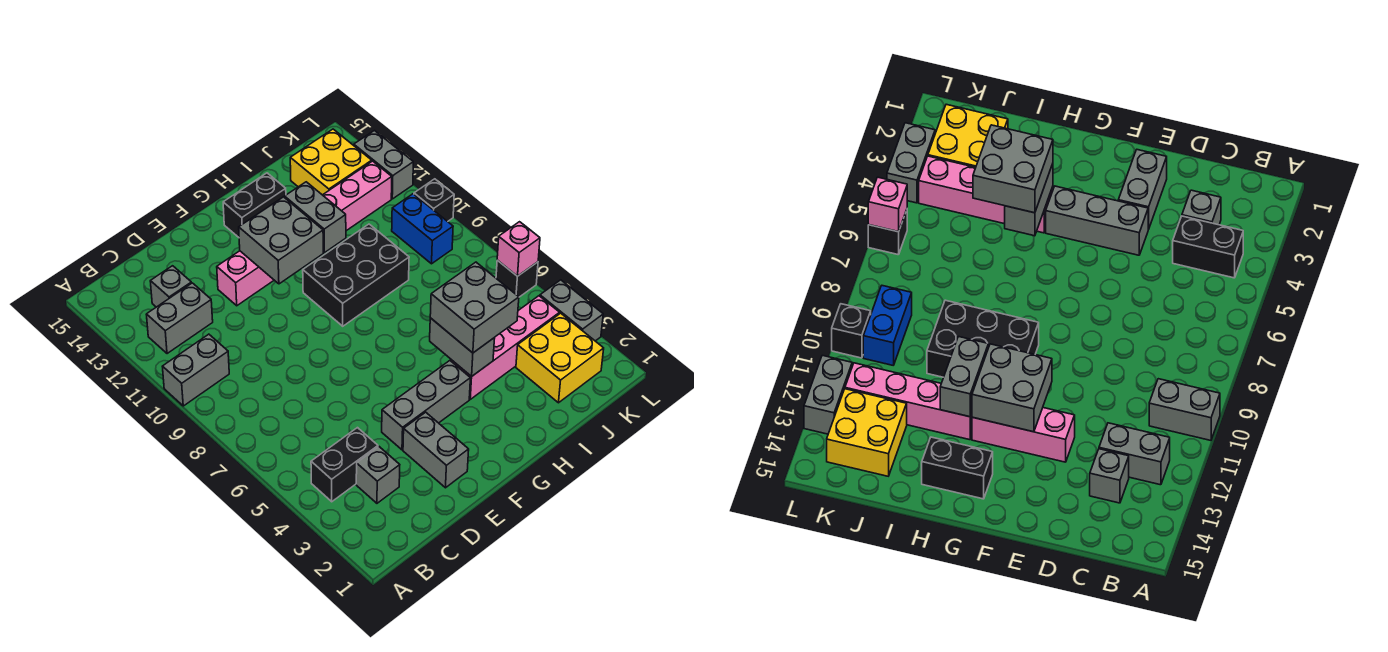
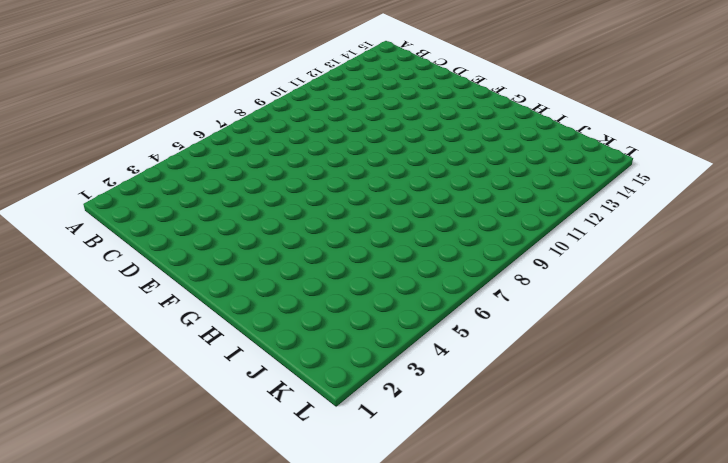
none -> grey brick A10:B10 level 1
none -> black brick B4:C4 level 1
none -> grey brick B12:C12 level 1

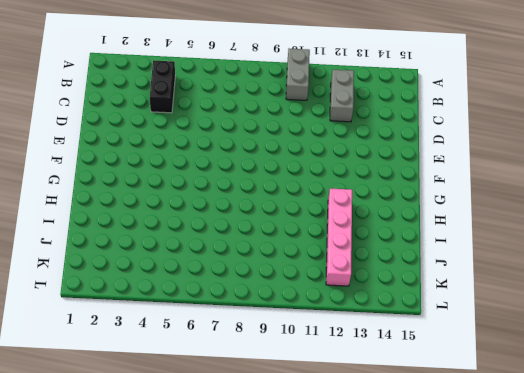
none -> grey brick C3 level 1
none -> grey brick C13 level 1
none -> grey brick E2:E3 level 1

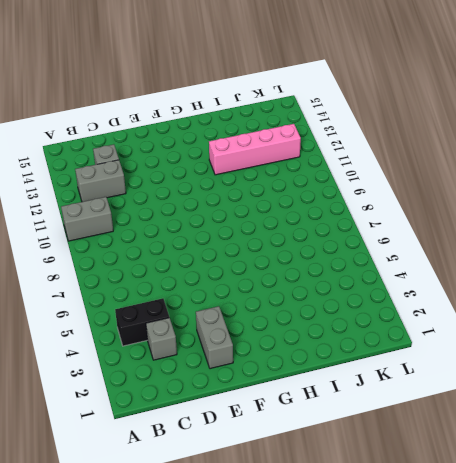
none -> grey brick E4:G4 level 1
none -> pink brick E12:G12 level 1
none -> black brick G9:I10 level 1

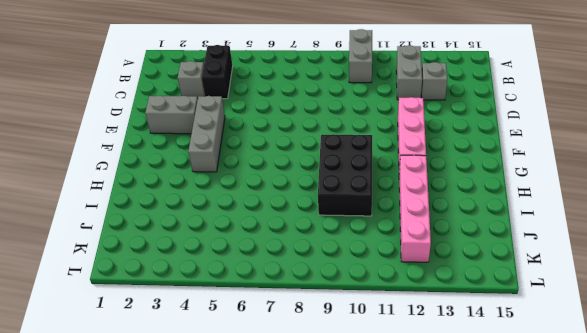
none -> black brick G14:H14 level 1
none -> pink brick H4:K4 level 1
none -> yellow brick J2:K3 level 1

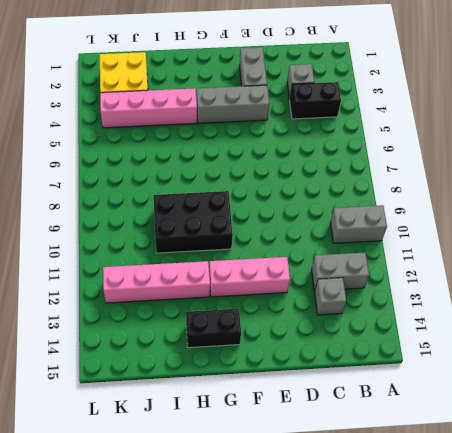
none -> yellow brick J13:K14 level 1
none -> blue brick K9:K10 level 1
none -> grey brick L3:L4 level 1

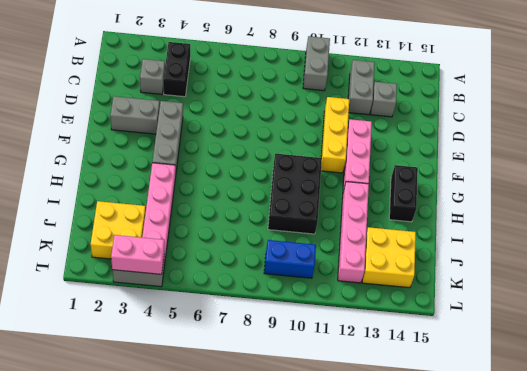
yellow brick D11:F11 level 1 -> none
pink brick L3:L4 level 2 -> none
none -> black brick L6 level 1
none -> black brick L10 level 1
none -> grey brick L12:L13 level 1

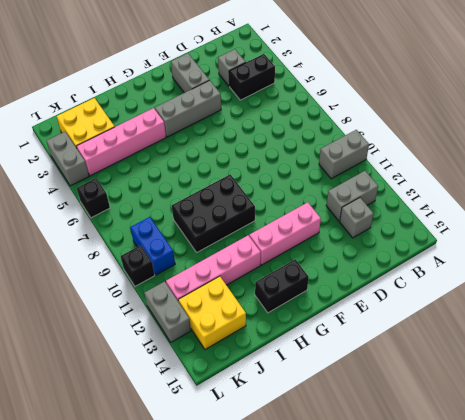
none -> grey brick F11:G12 level 2
none -> grey brick H4:H5 level 2
none -> grey brick H11:H12 level 2

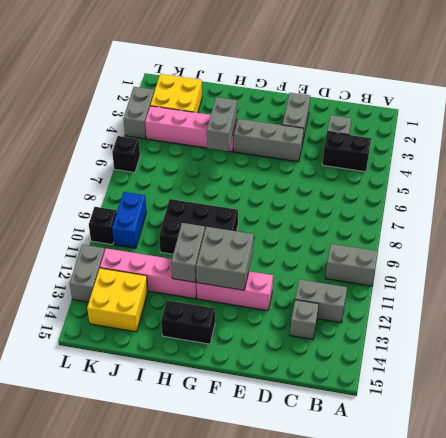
none -> pink brick L6 level 2
none -> grey brick H4:I5 level 3

